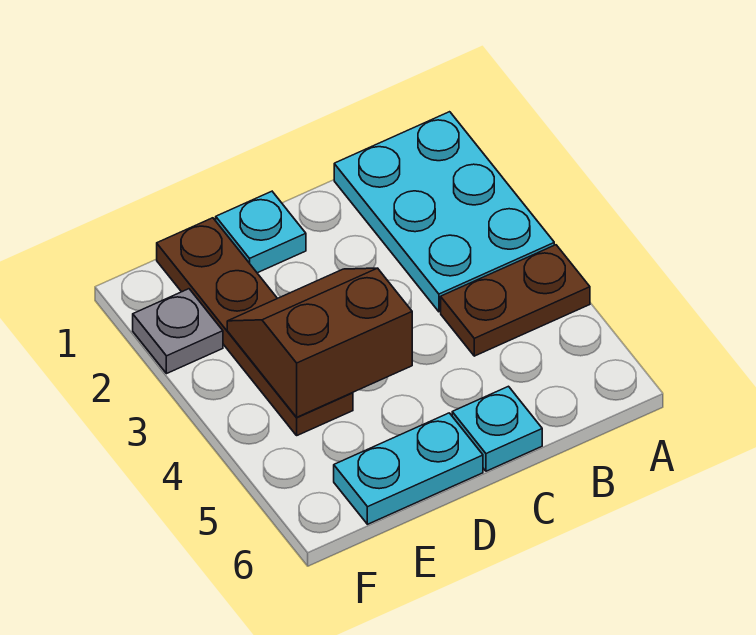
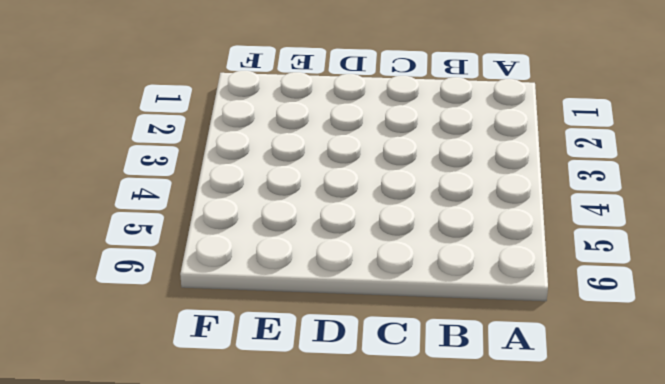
none -> cyan plate A1:B3 level 1
none -> brown plate A4:B4 level 1

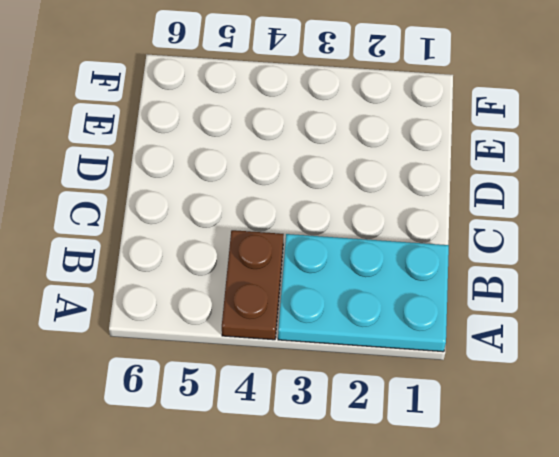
none -> cyan plate C6 level 1
none -> cyan plate D1 level 1

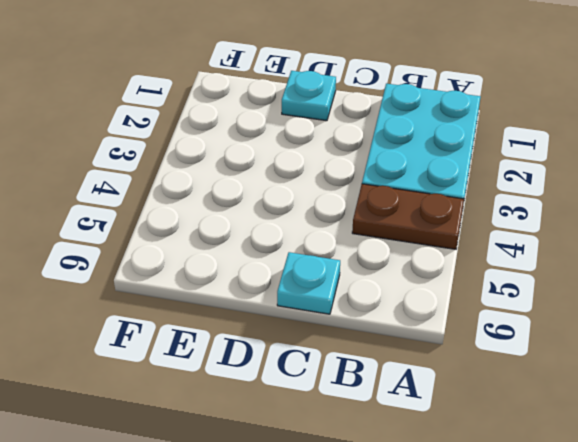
none -> cyan plate D6:E6 level 1
none -> brown plate E1:E4 level 1

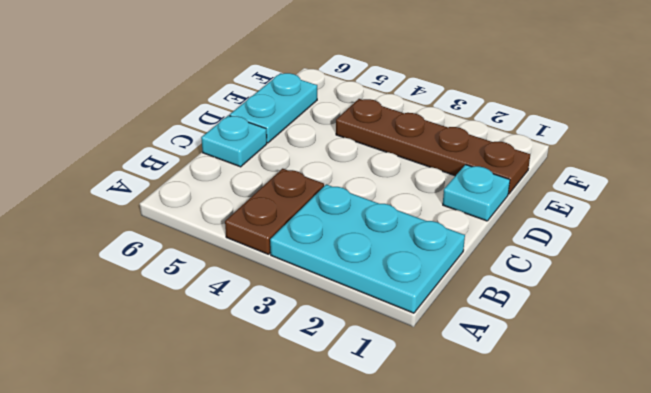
none -> grey plate F2 level 1
none -> brown slope D3:E4 level 2 top 4

